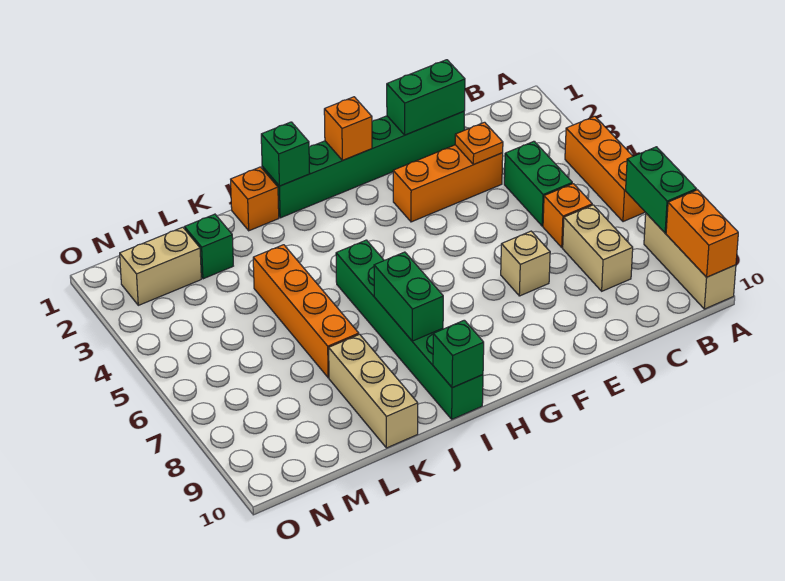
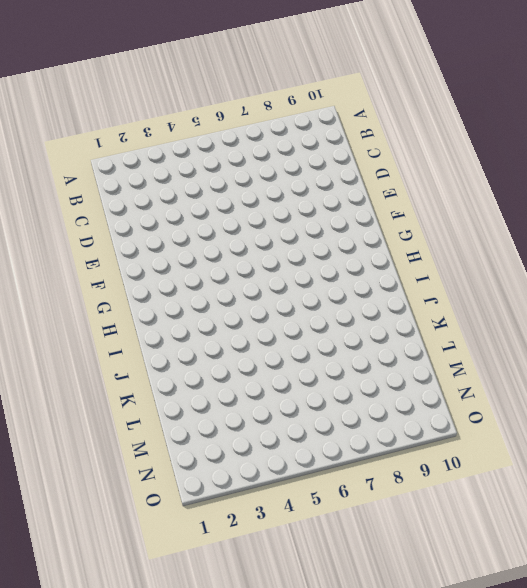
none -> orange brick A4:A6 level 1
none -> tan brick A8:A10 level 1
none -> green brick C4:C5 level 1

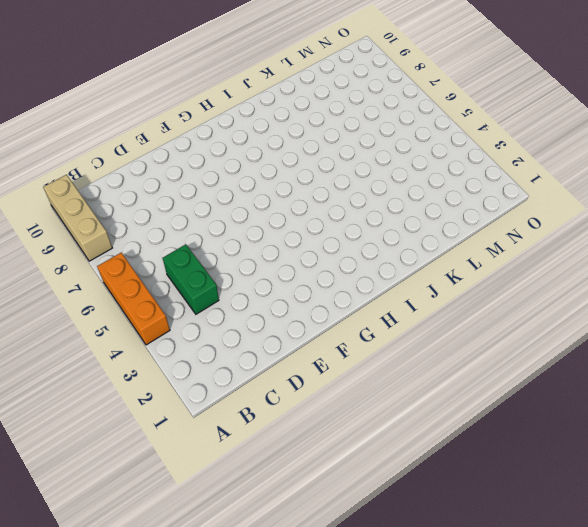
none -> orange brick C6 level 1
none -> tan brick C7:C8 level 1
none -> green brick D1:I1 level 1

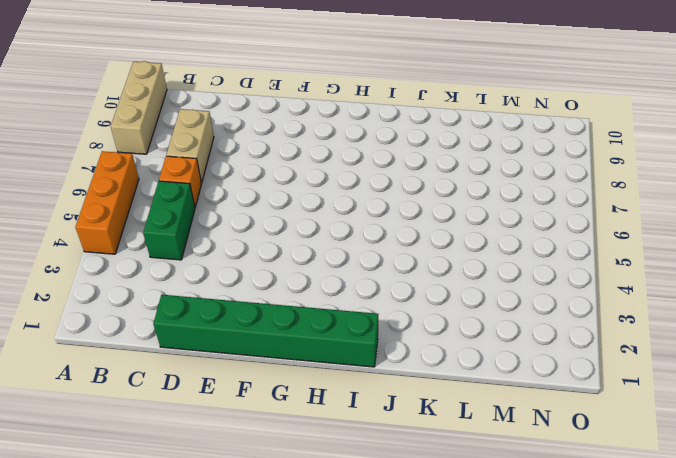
none -> orange brick D3:F3 level 1
none -> tan brick E7 level 1
none -> green brick I5:I10 level 1

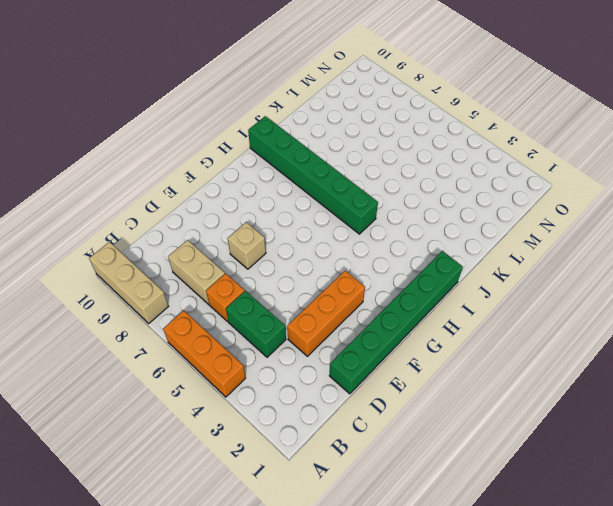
none -> orange brick J1 level 1
none -> orange brick K4:K7 level 1
none -> tan brick K8:K10 level 1

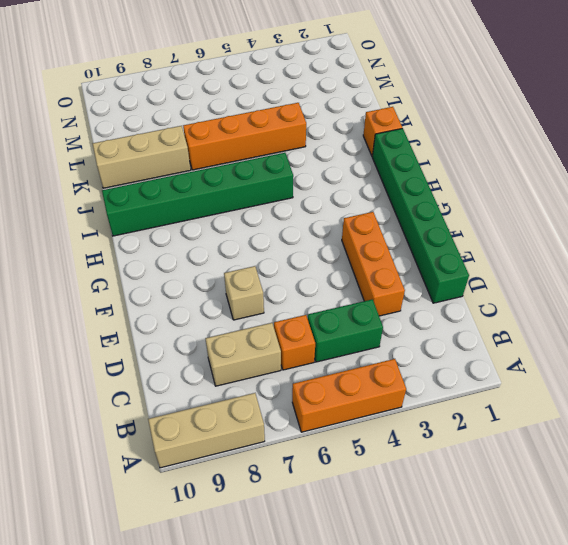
none -> green brick L2 level 1
none -> tan brick M2:N2 level 1
none -> green brick A7:A8 level 2

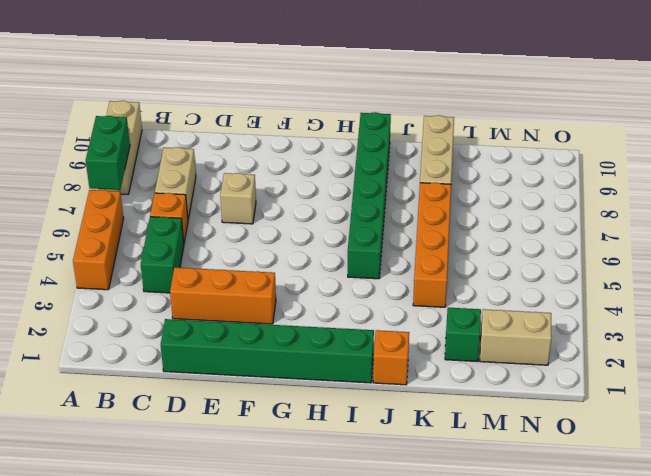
none -> orange brick A9:A10 level 2
none -> green brick D1:E1 level 2
none -> orange plate D3 level 2

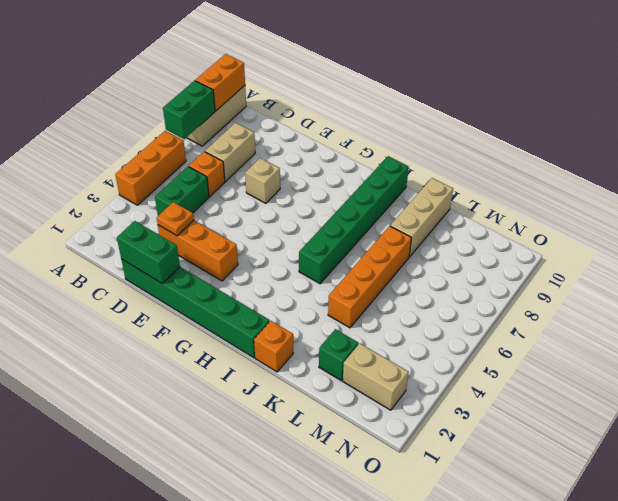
none -> orange brick G1 level 2
none -> green brick I1 level 2
none -> green brick I7:I8 level 2

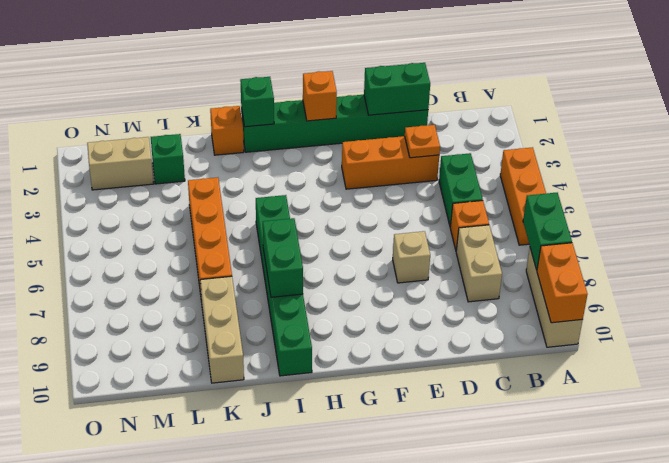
none -> green brick I10 level 2

